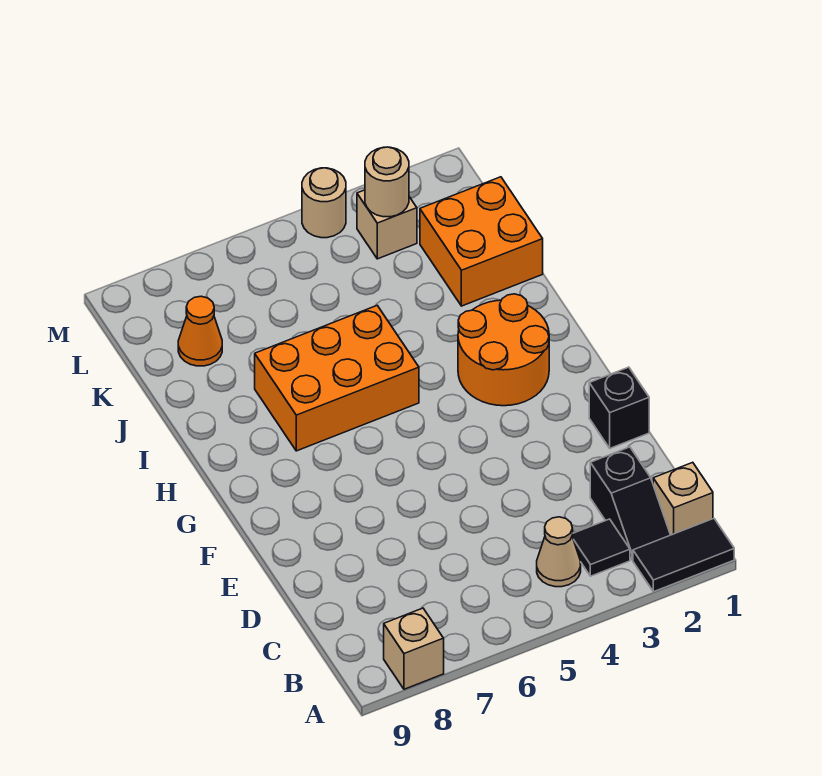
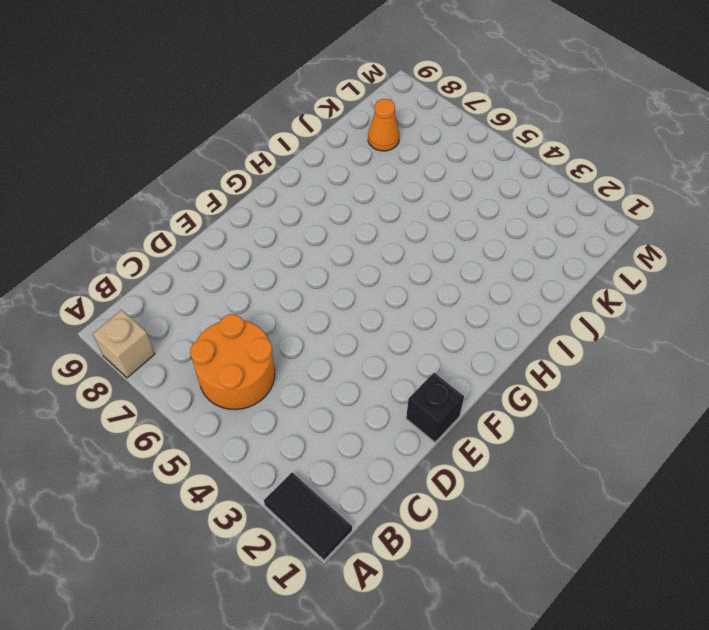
orange round brick B5:C6 level 1 -> orange round brick G2:H3 level 1
none -> tan brick B1 level 1
none -> black slope B2:C2 level 1 top C
none -> black tile B3 level 1

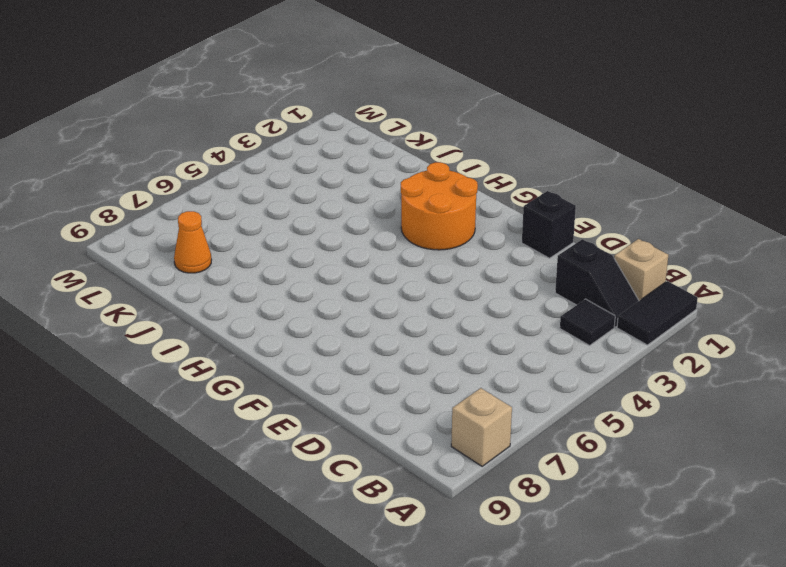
none -> tan cone B4 level 1
none -> orange brick H5:I7 level 1
none -> orange brick J1:K2 level 1

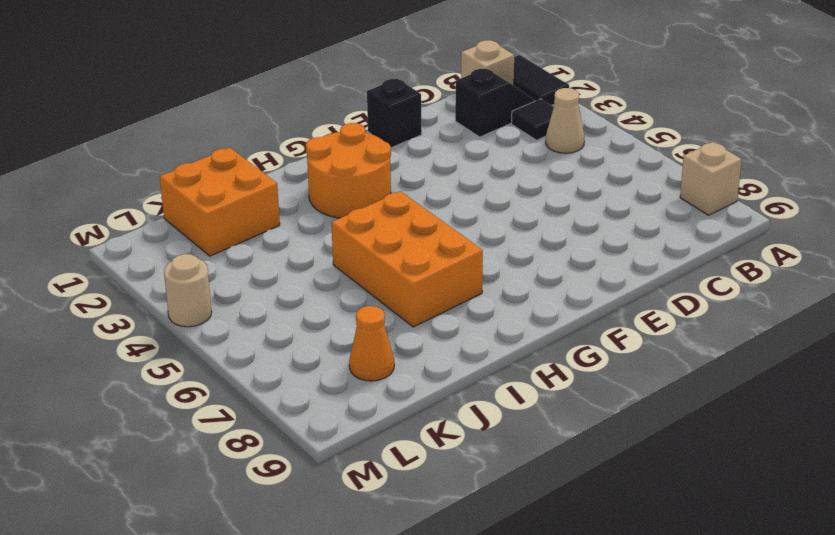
none -> tan brick L3 level 1
none -> tan round brick L3 level 2

